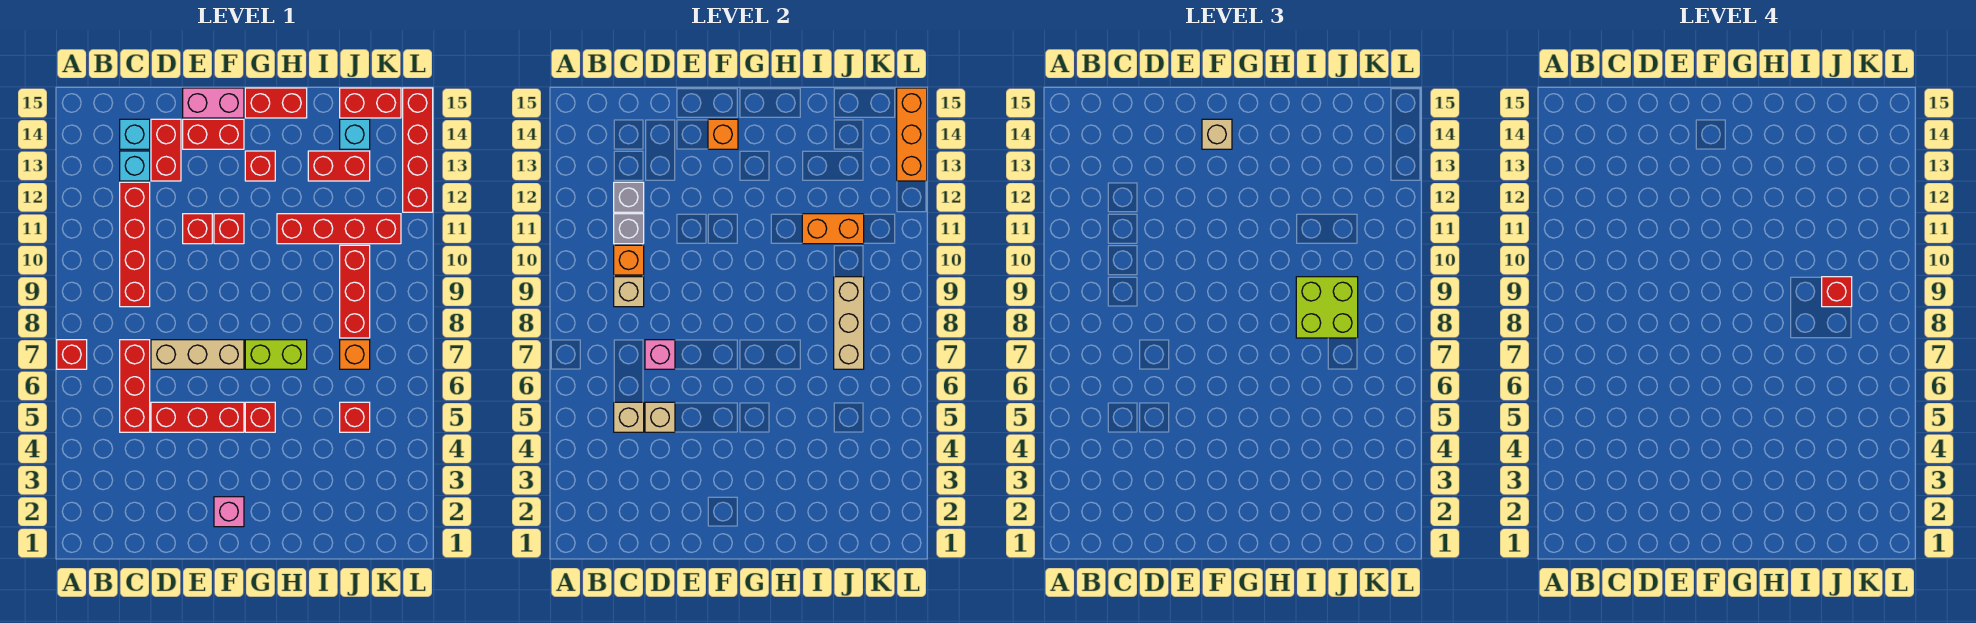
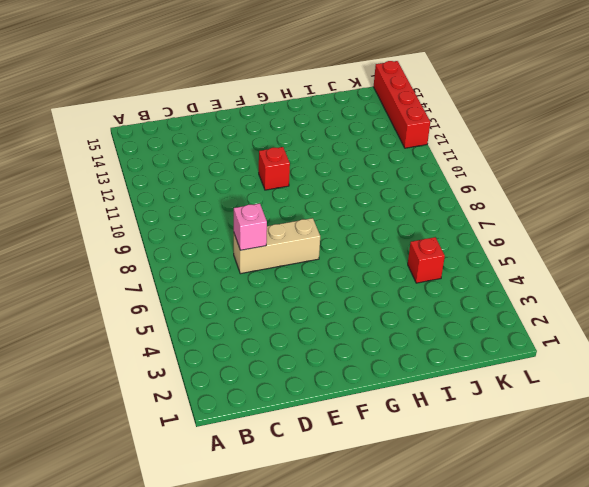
none -> red brick A7 level 1
none -> red brick C5:C7 level 1
none -> red brick C9:C12 level 1
none -> cyan brick C13 level 1

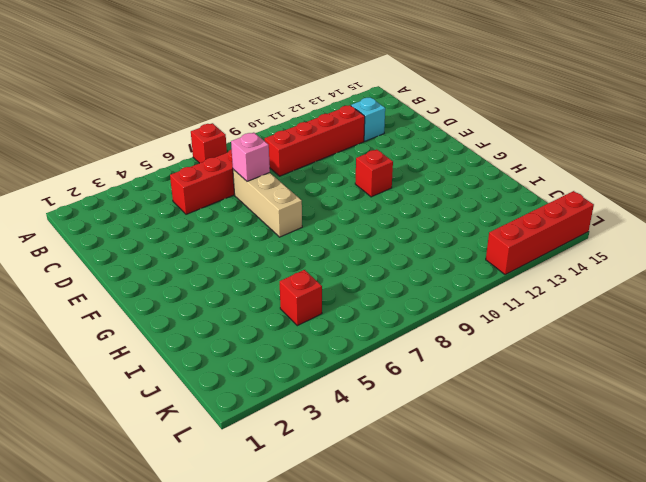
none -> cyan brick C14 level 1
none -> red brick D5:F5 level 1
none -> red brick D13:D14 level 1
none -> red brick E11 level 1

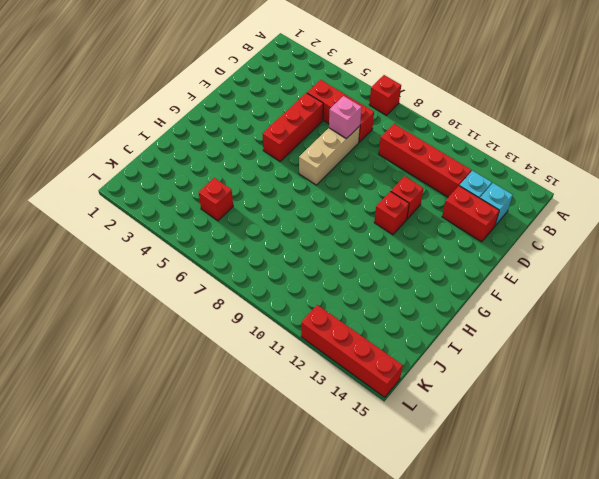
none -> red brick E14:F14 level 1
none -> pink brick E15:F15 level 1
none -> pink brick F2 level 1
none -> red brick G5 level 1

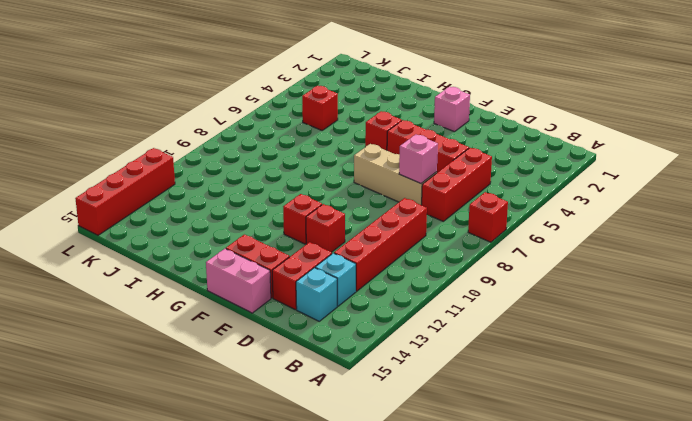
none -> lime brick G7:H7 level 1
none -> red brick G13 level 1
none -> red brick G15:H15 level 1
none -> red brick H11:K11 level 1

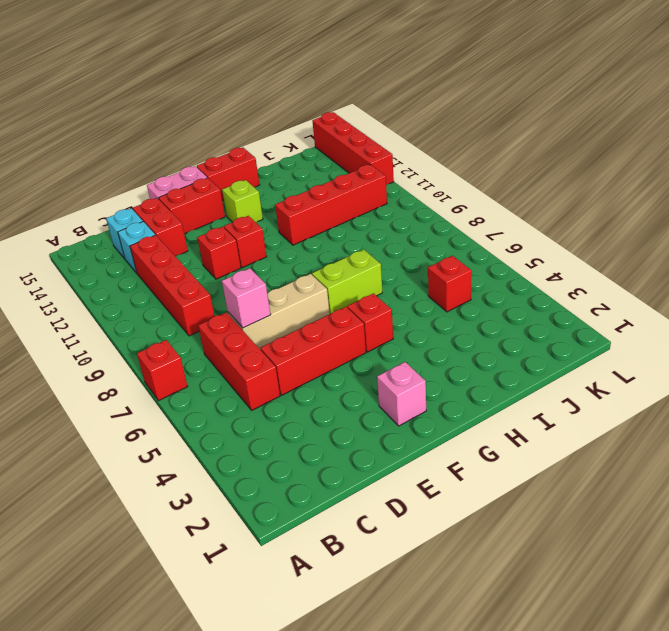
lime brick G13 level 1 -> red brick G13 level 1
none -> red brick I13:J13 level 1
none -> orange brick J7 level 1
none -> red brick J8:J10 level 1
none -> cyan brick J14 level 1

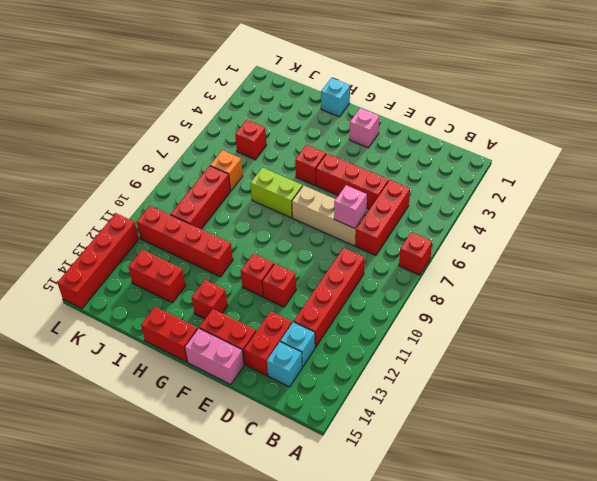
cyan brick H1 level 1 -> cyan brick J14 level 1
none -> red brick J15:K15 level 1
none -> tan brick C5 level 2
none -> tan brick C9 level 2
none -> orange brick C10 level 2

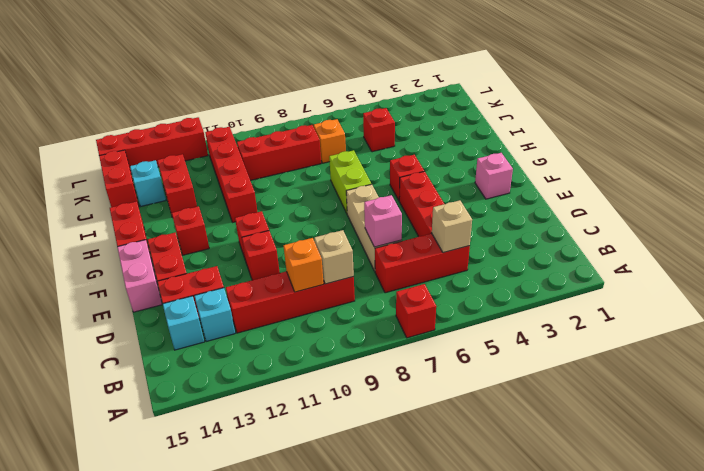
none -> grey brick C11 level 2
none -> grey brick C12 level 2
none -> tan brick D5 level 2
none -> orange brick F14 level 2

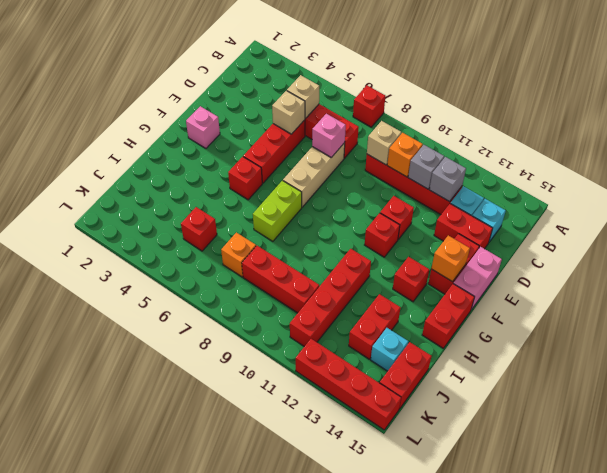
none -> orange brick I11:J11 level 2
none -> tan brick J7:J9 level 2
none -> orange brick L13:L15 level 2
none -> tan brick F14 level 3

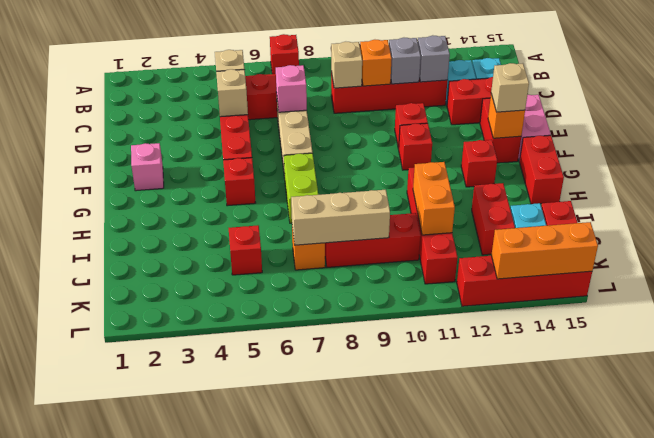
none -> lime brick I8:J9 level 3
none -> red brick J9 level 4

